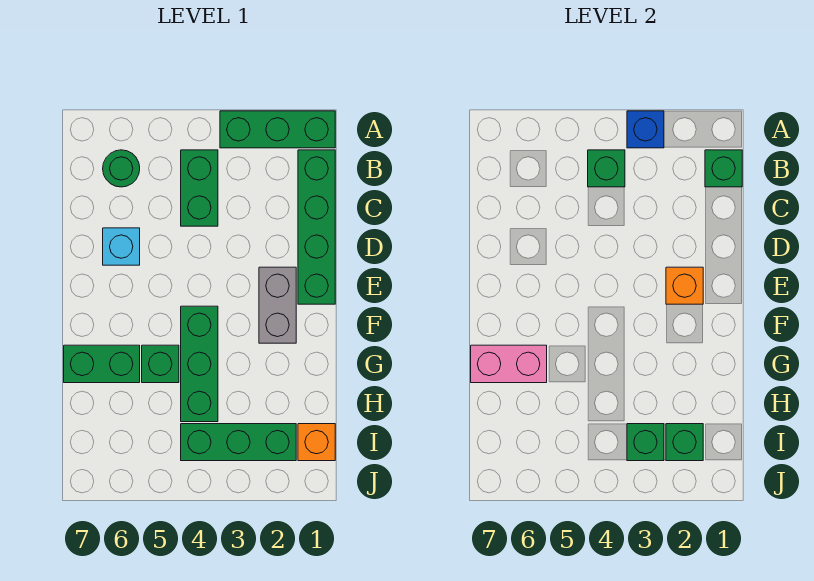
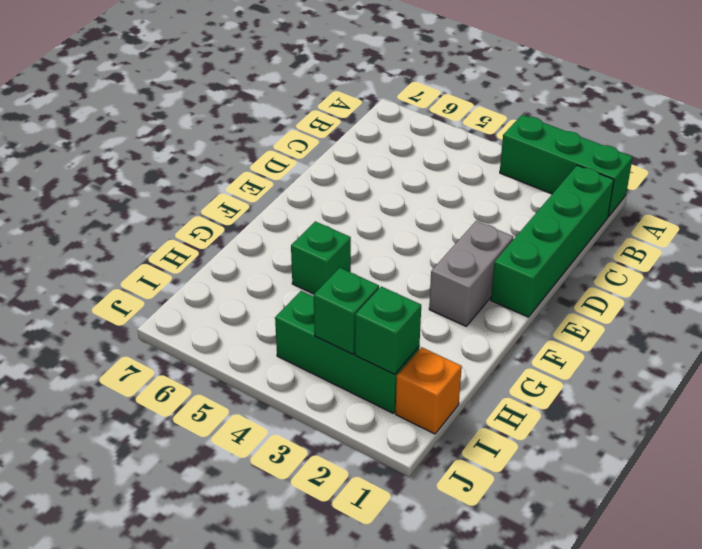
none -> green brick B4:C4 level 1
none -> green round brick B6 level 1
none -> cyan brick D6 level 1

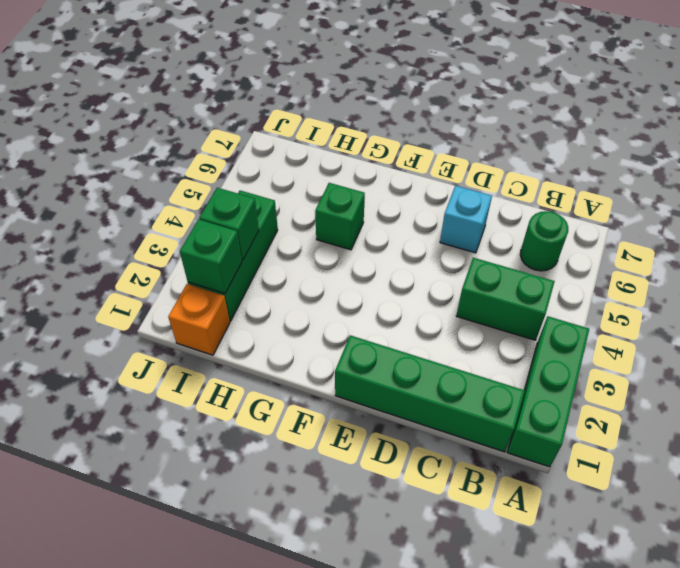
none -> grey brick E2:F2 level 1
none -> green brick F4:H4 level 1
none -> green brick G6:G7 level 1

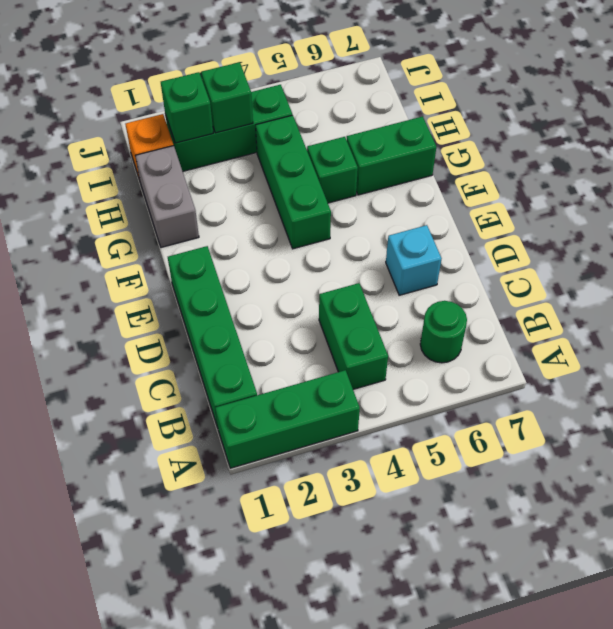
grey brick G1:H1 level 1 -> grey brick E2:F2 level 1
none -> blue brick A3 level 2
none -> green brick B1 level 2
none -> green brick B4 level 2

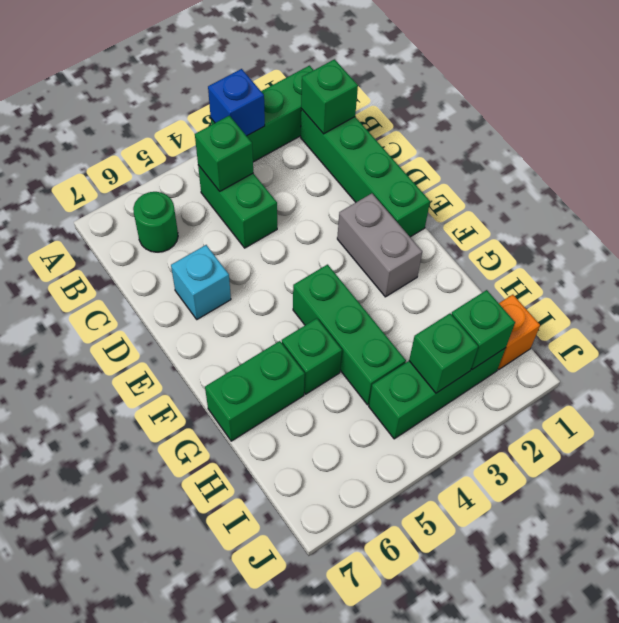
none -> orange brick E2 level 2
none -> pink brick G6:G7 level 2

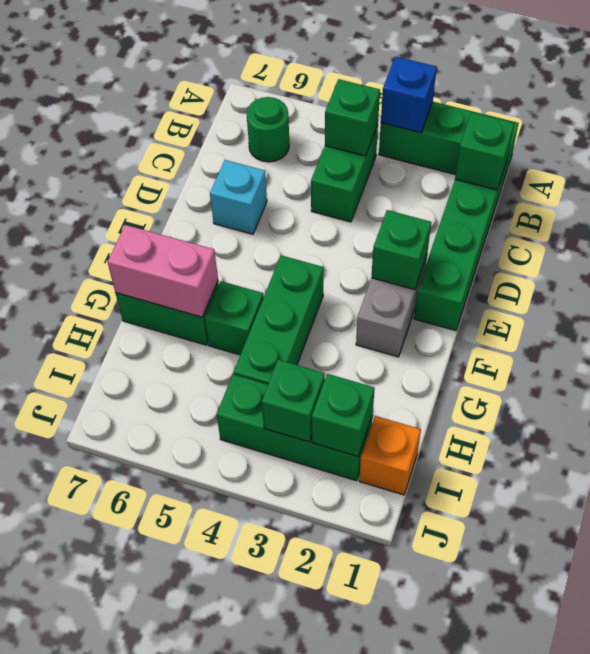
green brick E2 level 2 -> orange brick E2 level 2

